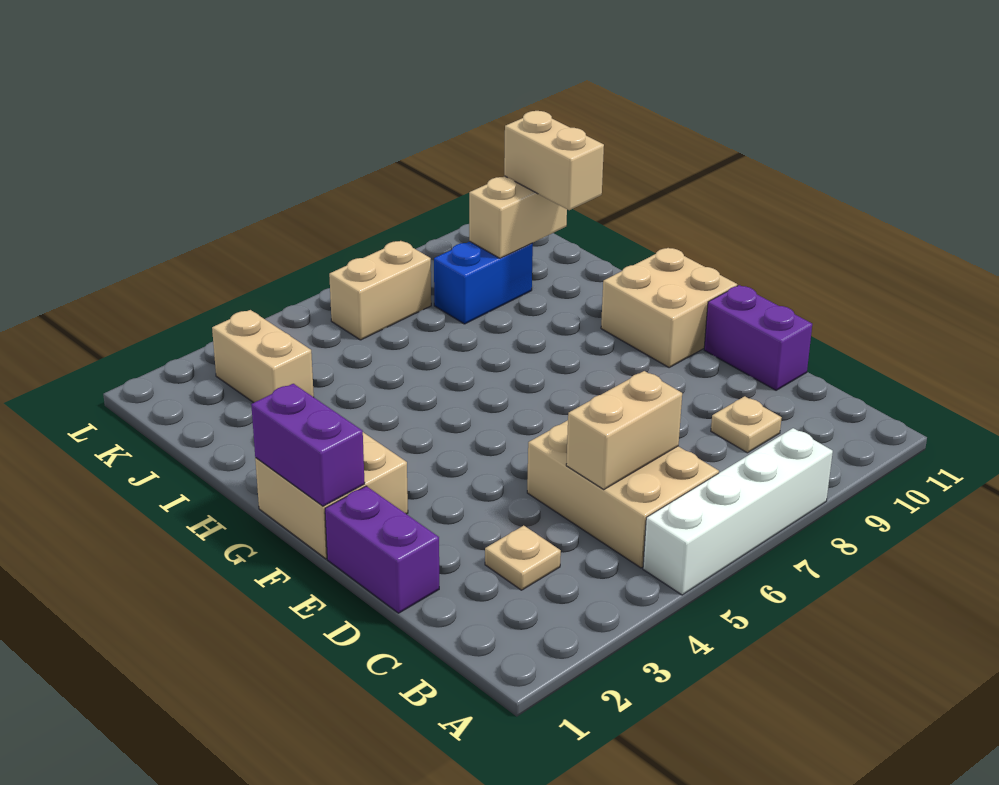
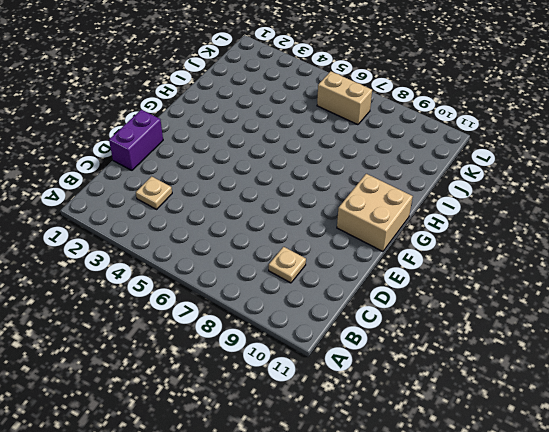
none -> white brick A5:A8 level 1
none -> tan brick B5:D6 level 1
none -> purple brick D11:E11 level 1

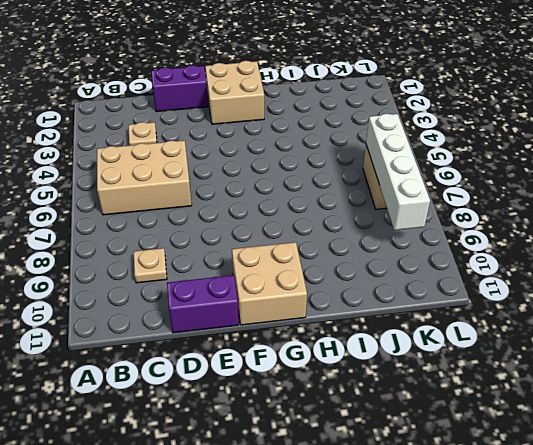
white brick K6:K9 level 2 -> white brick A5:A8 level 1
none -> tan brick J3:K3 level 1
none -> blue brick J8:J9 level 1
none -> tan brick C5:C6 level 2

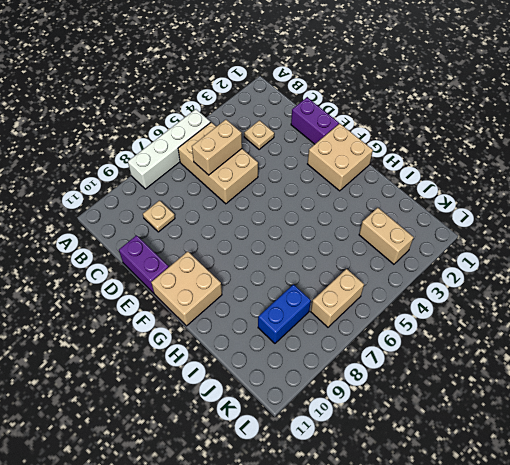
none -> purple brick F1:G1 level 2
none -> tan brick J9:J10 level 2
none -> tan brick I10:J10 level 3

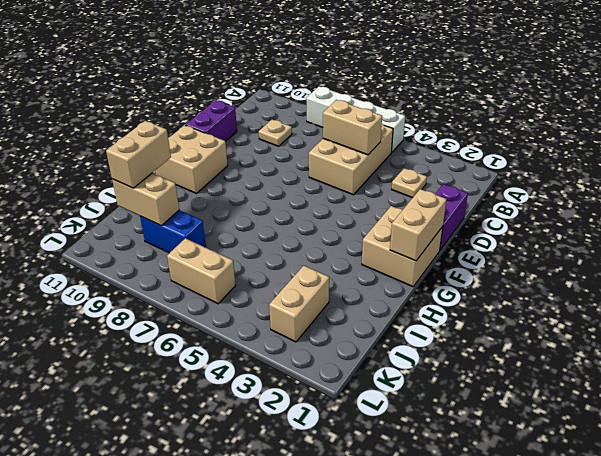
tan brick F1:G1 level 2 -> purple brick F1:G1 level 2

